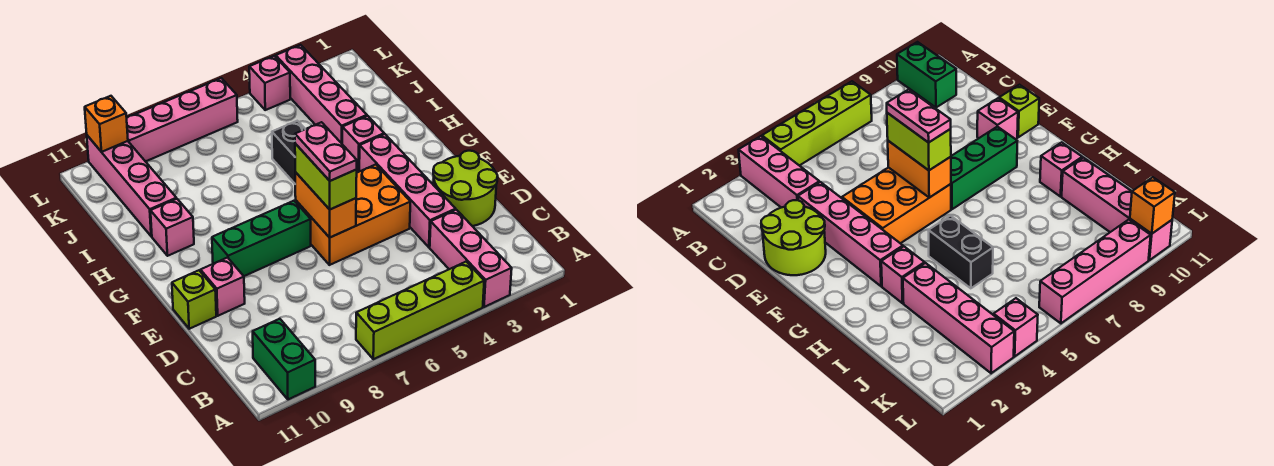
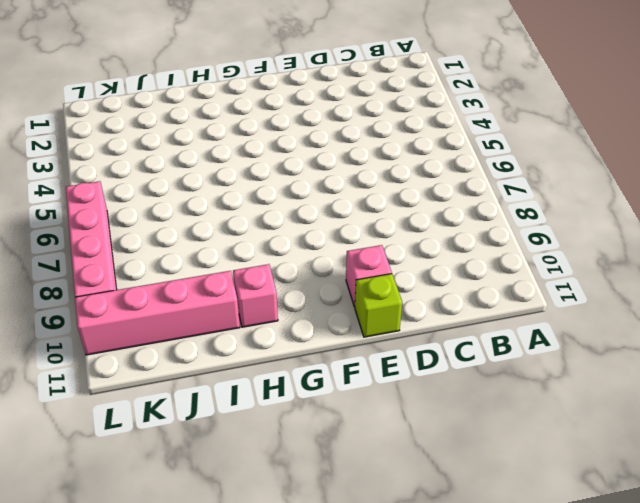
none -> pink brick A3:C3 level 1
none -> lime brick A4:A7 level 1
none -> green brick A10:B10 level 1

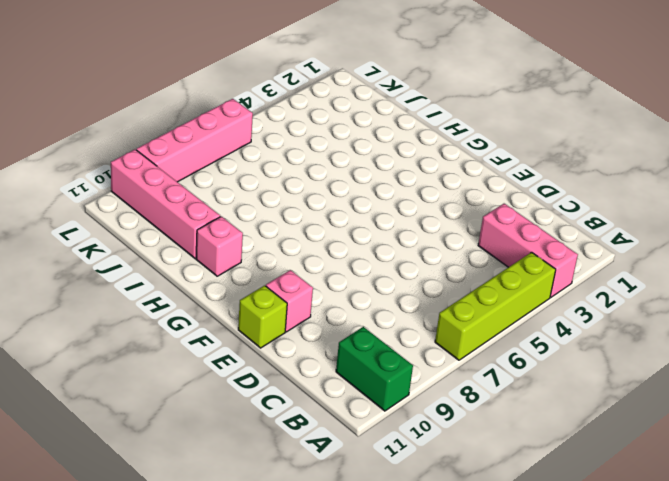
none -> lime round brick D1:E2 level 1
none -> pink brick D3:G3 level 1
none -> orange brick E4:F6 level 1

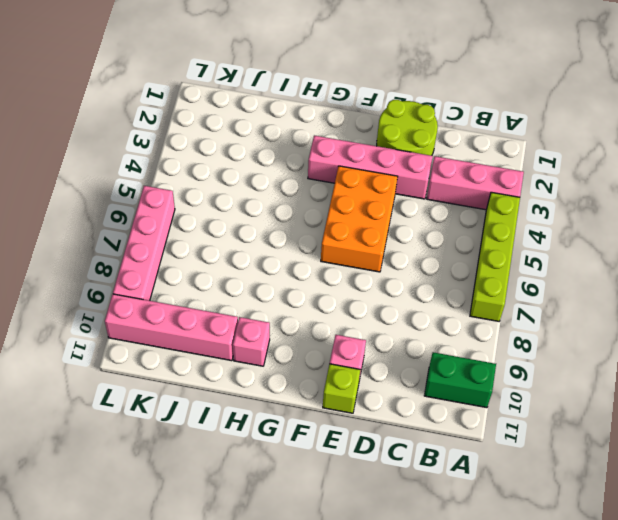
none -> green brick F7:F9 level 1
none -> pink brick H3 level 1
none -> black brick H5:I5 level 1

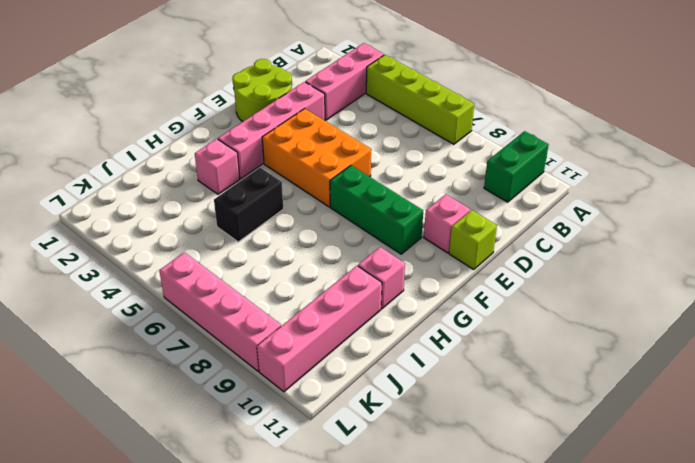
none -> pink brick I3:L3 level 1
none -> pink brick L4 level 1
none -> orange brick E6:F6 level 2

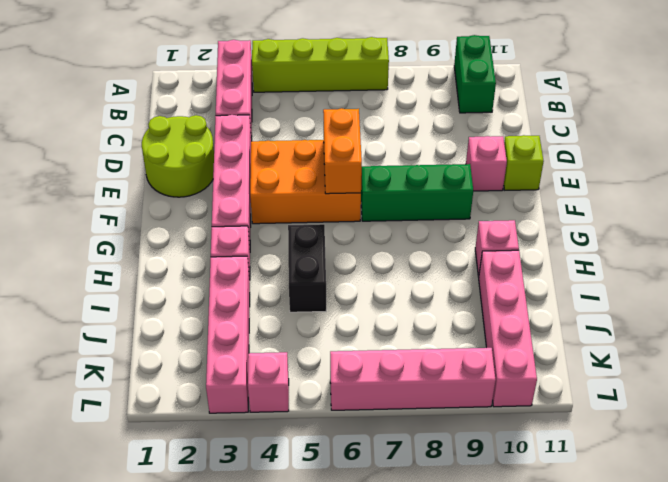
none -> orange brick L10 level 2
none -> lime brick E6:F6 level 3
none -> pink plate E6:F6 level 4

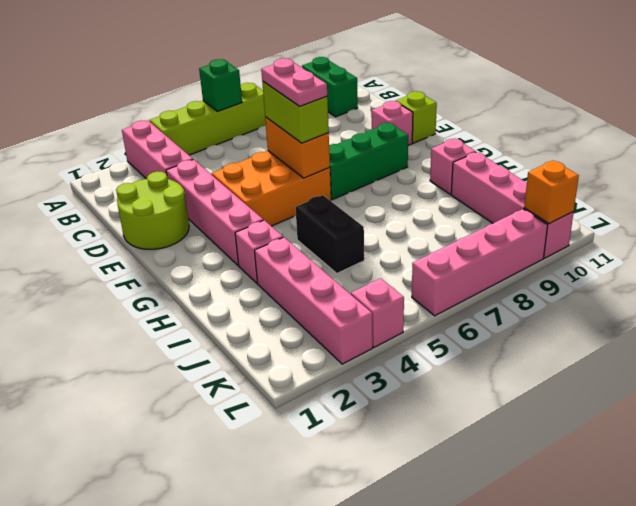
green brick A6 level 2 -> none

